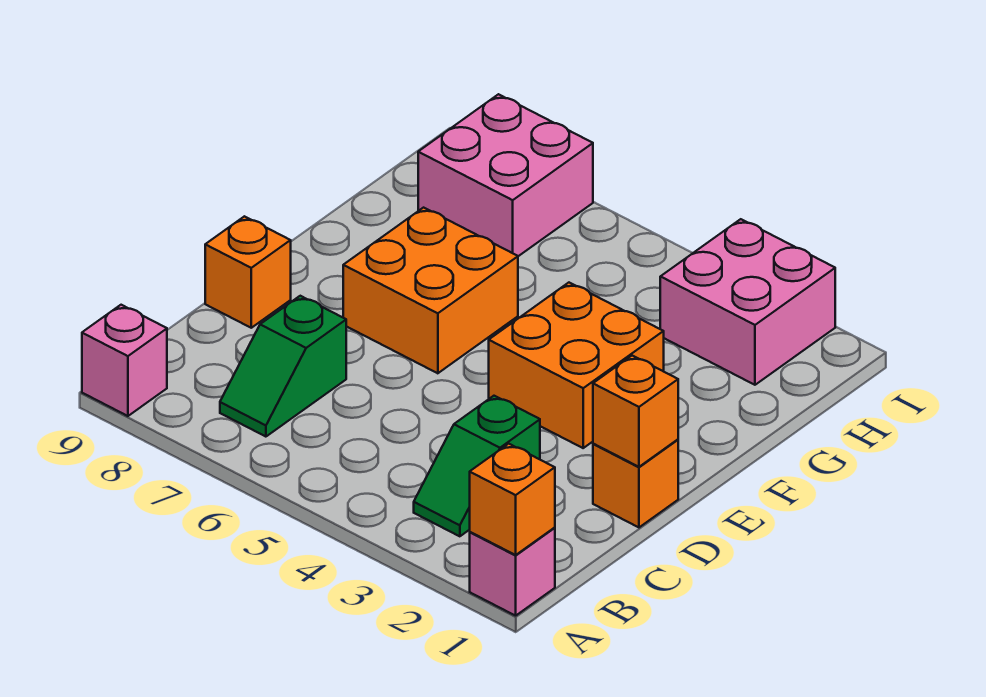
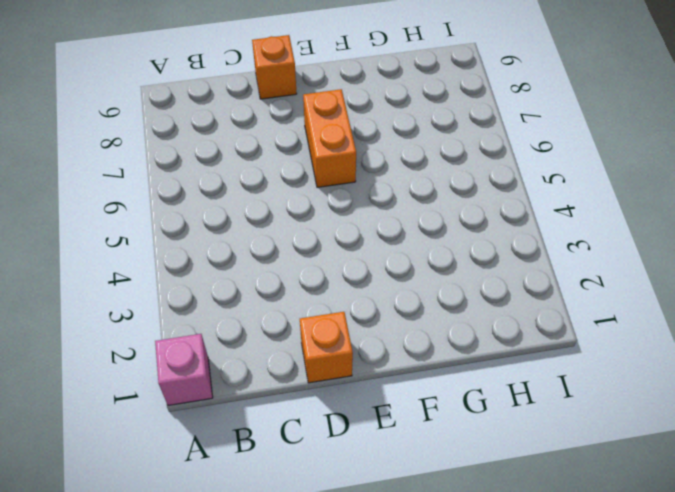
orange brick E6:E7 level 1 -> orange brick E6:F7 level 1
none -> pink brick A9 level 1
none -> green slope B3:C3 level 1 top C
none -> green slope B7:C7 level 1 top C

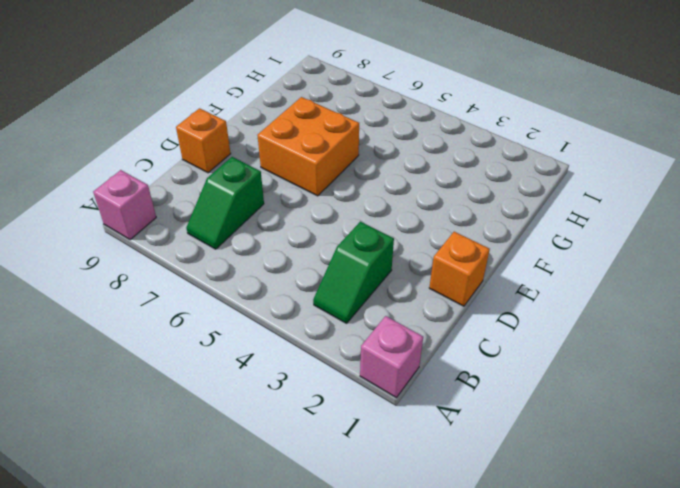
none -> orange brick E3:F4 level 1
none -> pink brick H2:I3 level 1
none -> pink brick H7:I8 level 1

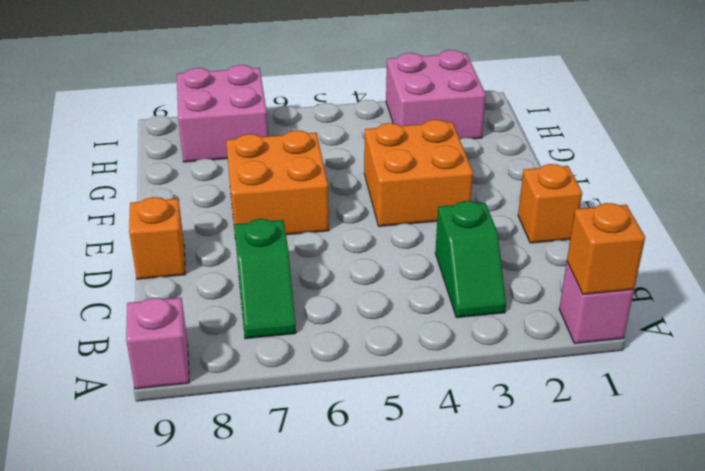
none -> orange brick D1 level 2

